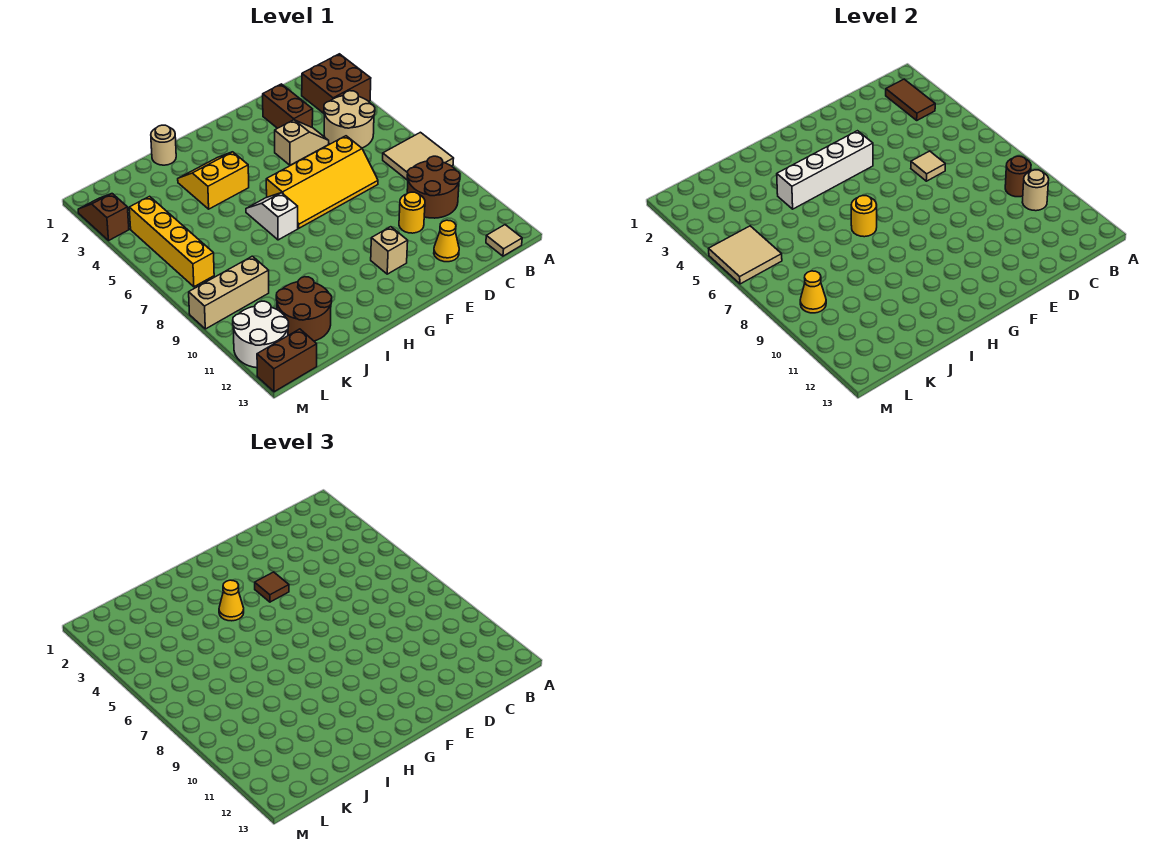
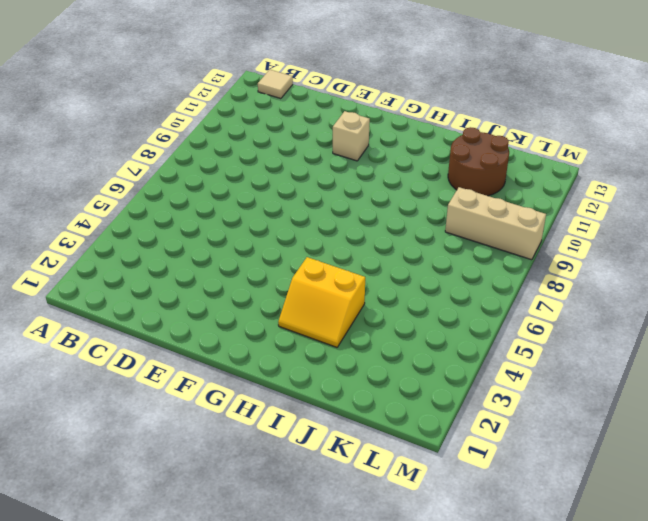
none -> brown brick A2:B3 level 1
none -> tan tile A7:B8 level 1
none -> tan round brick B4:C5 level 1
none -> brown round brick B9:C10 level 1

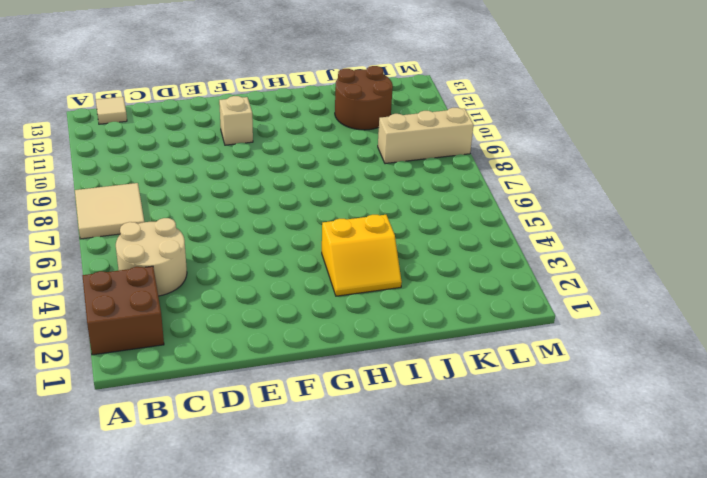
none -> brown round brick B9:C10 level 1
none -> brown brick D2:D3 level 1
none -> tan slope D4:E4 level 1 top E
none -> yellow slope D6:G7 level 1 top 6

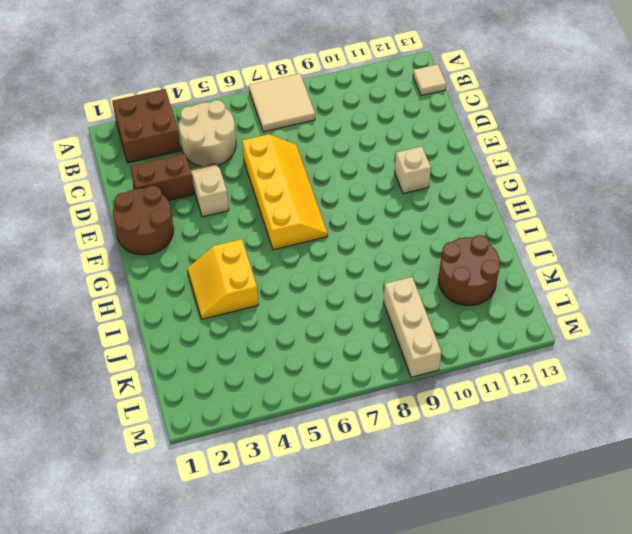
brown round brick E1:F2 level 1 -> brown round brick B9:C10 level 1
none -> yellow round brick D10 level 1
none -> yellow cone D12 level 1
none -> white slope H6:H7 level 1 top 7
none -> tan round brick I1 level 1

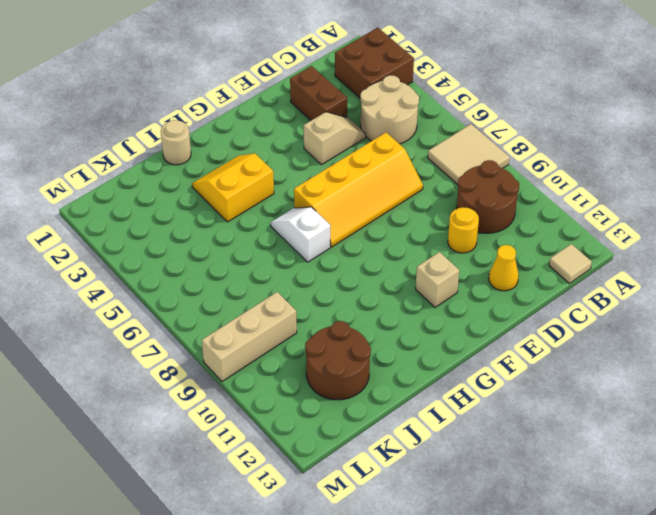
none -> yellow brick L4:L7 level 1
none -> white round brick L11:M12 level 1
none -> brown brick L13:M13 level 1
none -> brown slope M2:M3 level 1 top 3

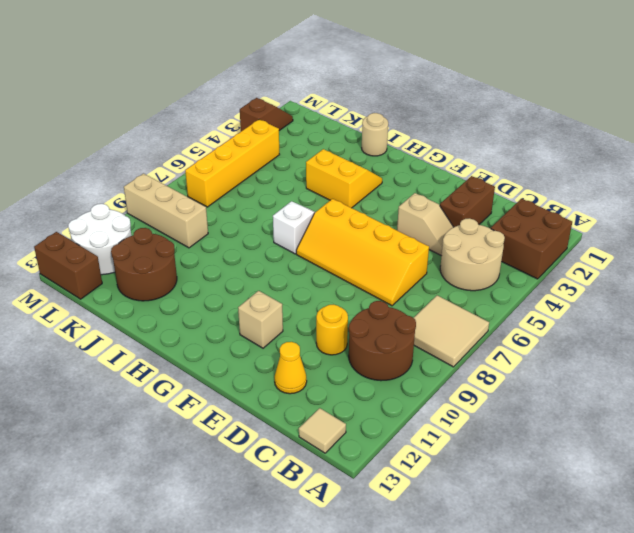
none -> brown tile B2:B3 level 2
none -> brown round brick B9 level 2
none -> tan round brick B10 level 2
none -> tan tile D6 level 2

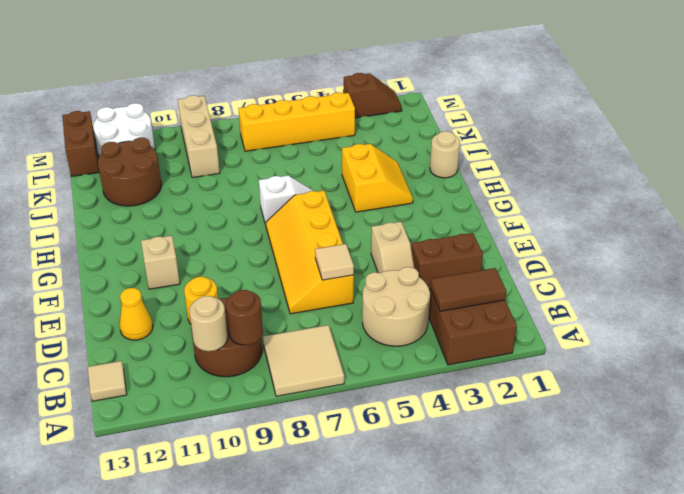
none -> white brick F4:I4 level 2
none -> yellow round brick H7 level 2
none -> tan tile L5:M6 level 2
none -> yellow cone L9 level 2

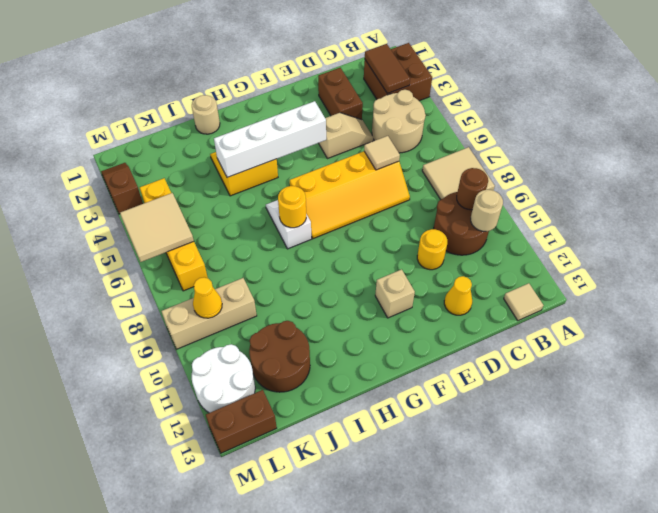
none -> brown tile F4 level 3
none -> yellow cone H4 level 3

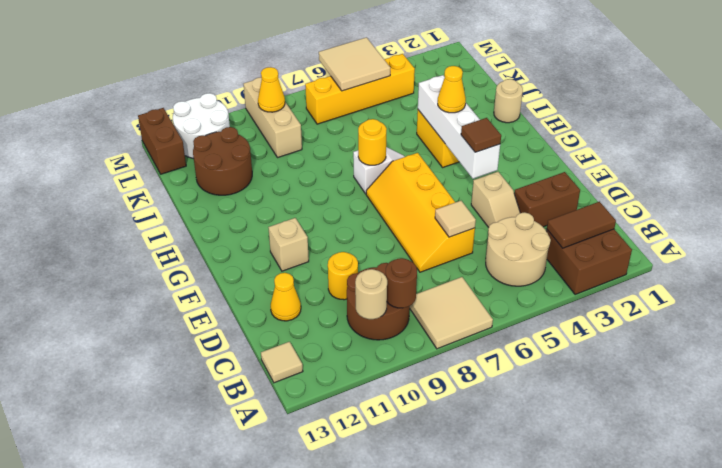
none -> brown slope M2:M3 level 1 top 3

